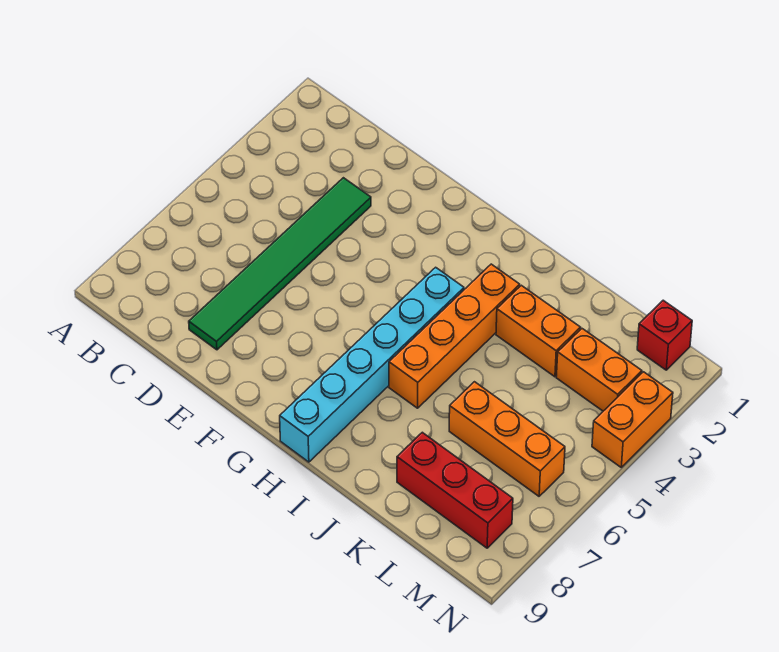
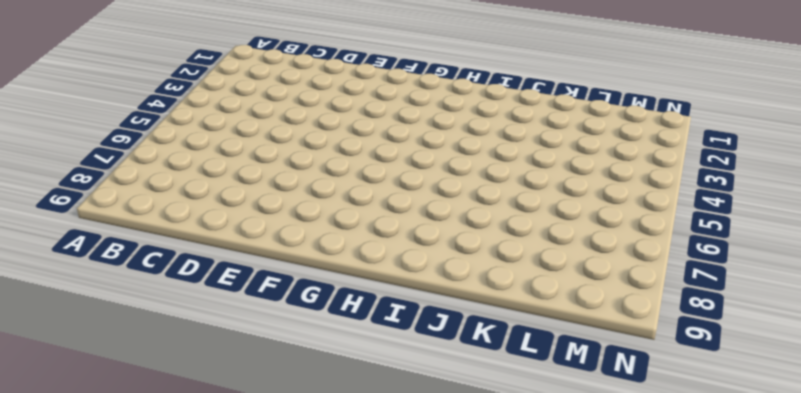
none -> green tile D3:D8 level 1
none -> cyan brick H4:H9 level 1

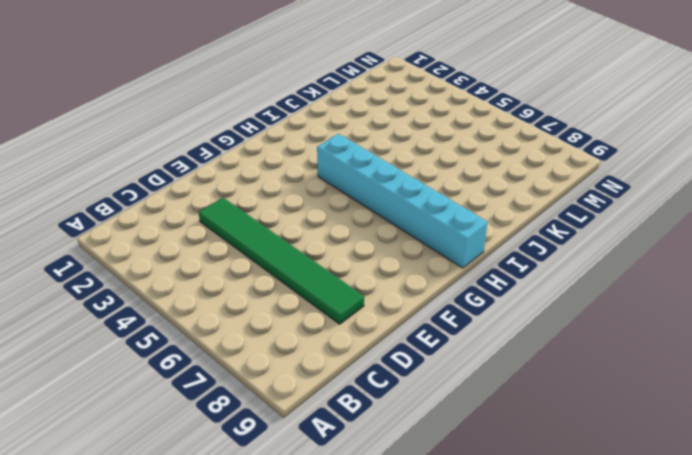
none -> orange brick I3:I6 level 1
none -> orange brick J3:K3 level 1

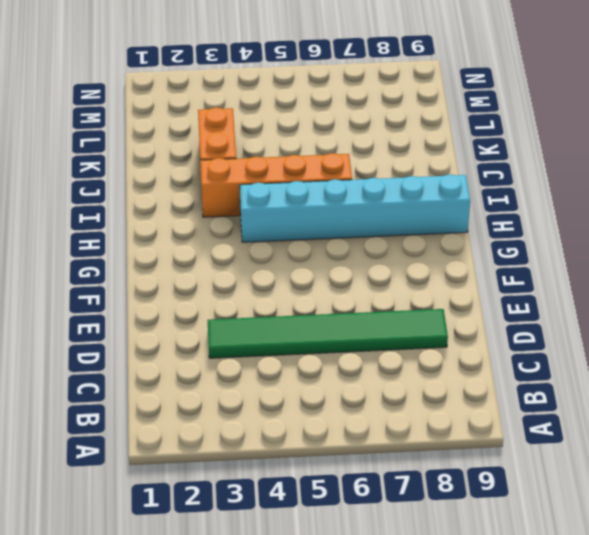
none -> orange brick K6:M6 level 1
none -> red brick K8:M8 level 1

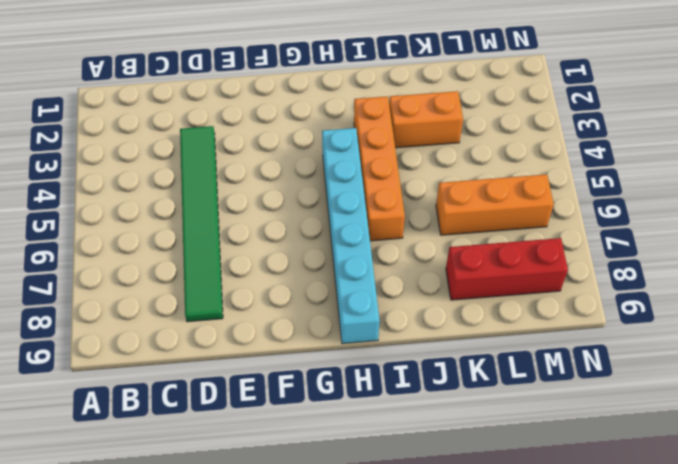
none -> orange brick L3:M3 level 1
none -> red brick M1 level 1

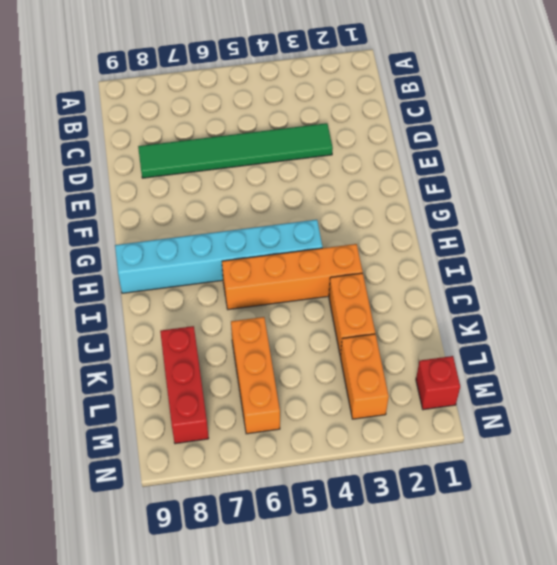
none -> orange brick N3:N4 level 1

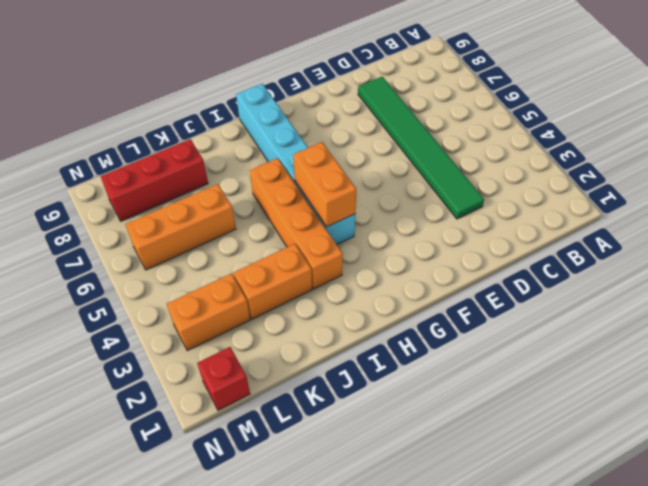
orange brick H4:H5 level 2 -> orange brick N3:N4 level 1

